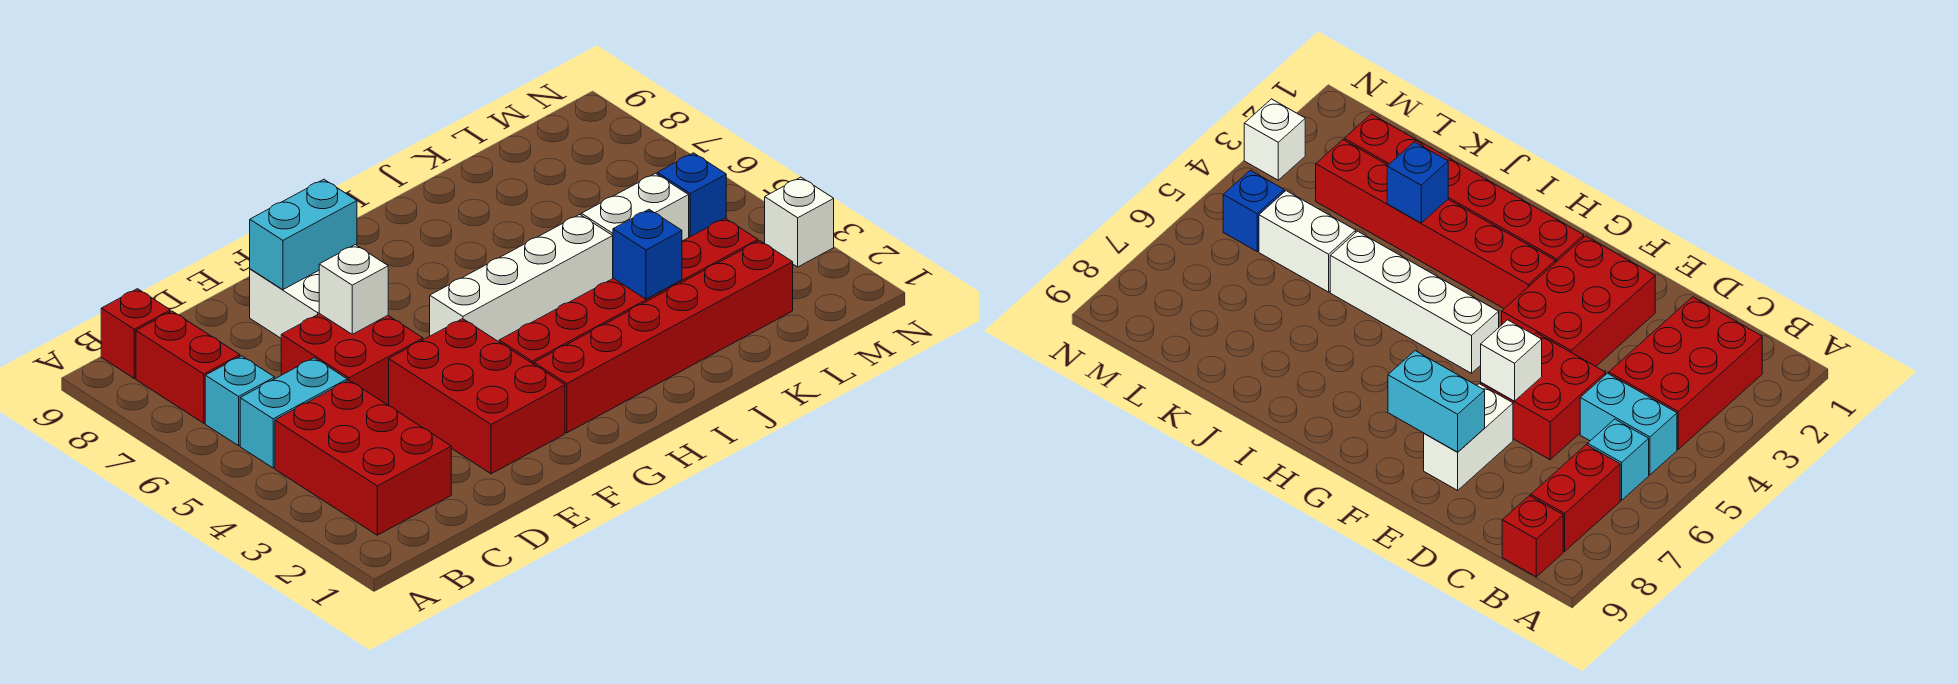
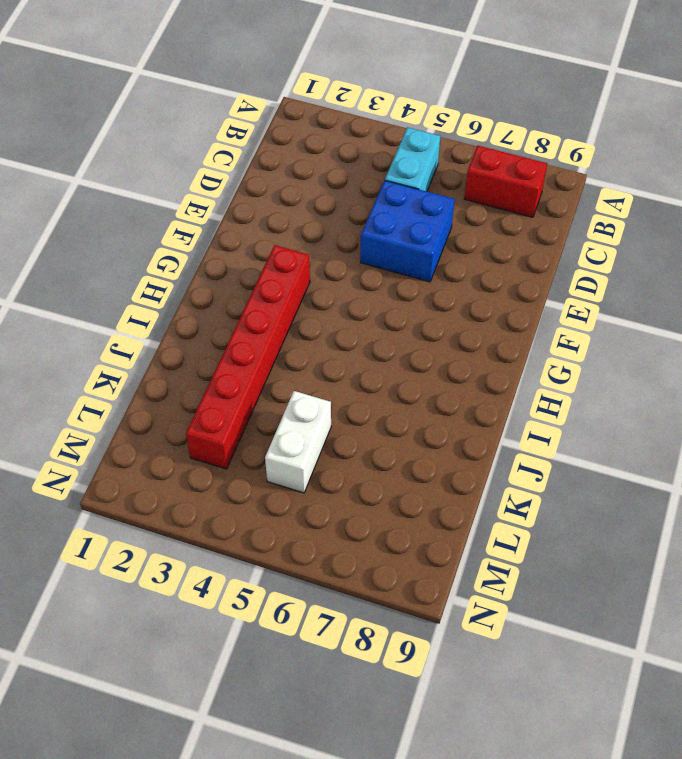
blue brick D5:E6 level 1 -> red brick D5:E6 level 1
none -> red brick B2:C4 level 1
none -> cyan brick B6 level 1
none -> red brick B9 level 1

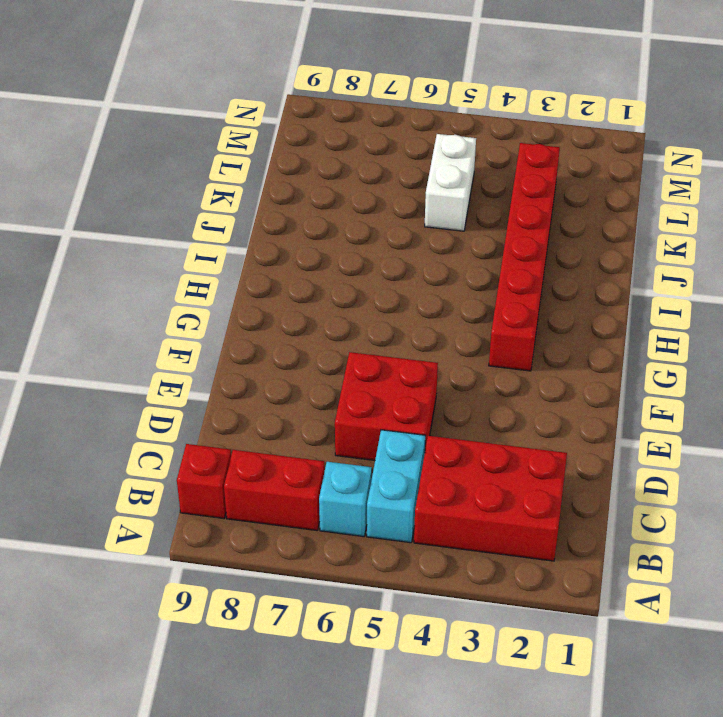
none -> red brick E2:F4 level 1
none -> white brick E7:E8 level 1
none -> red brick G2:L2 level 1

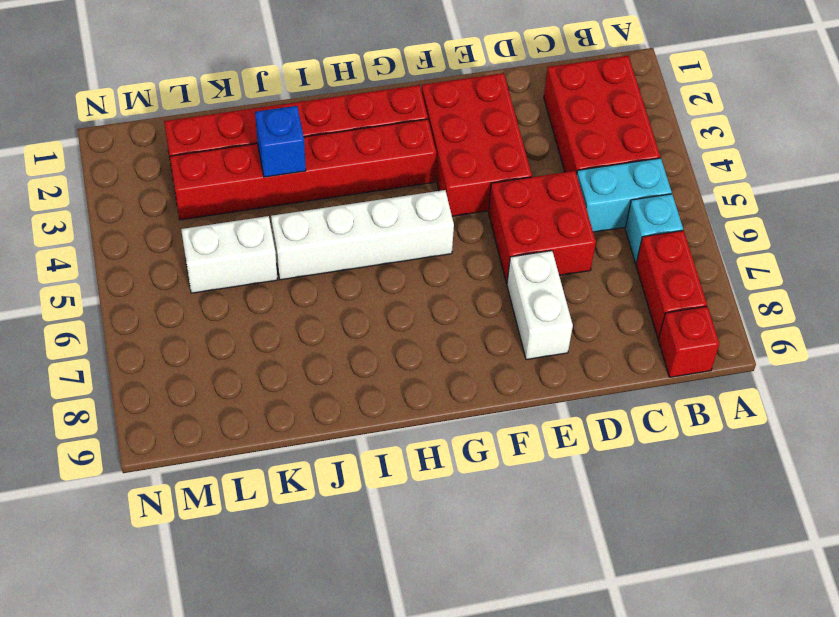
none -> blue brick M5 level 1
none -> white brick N3 level 1
none -> white brick E6 level 2

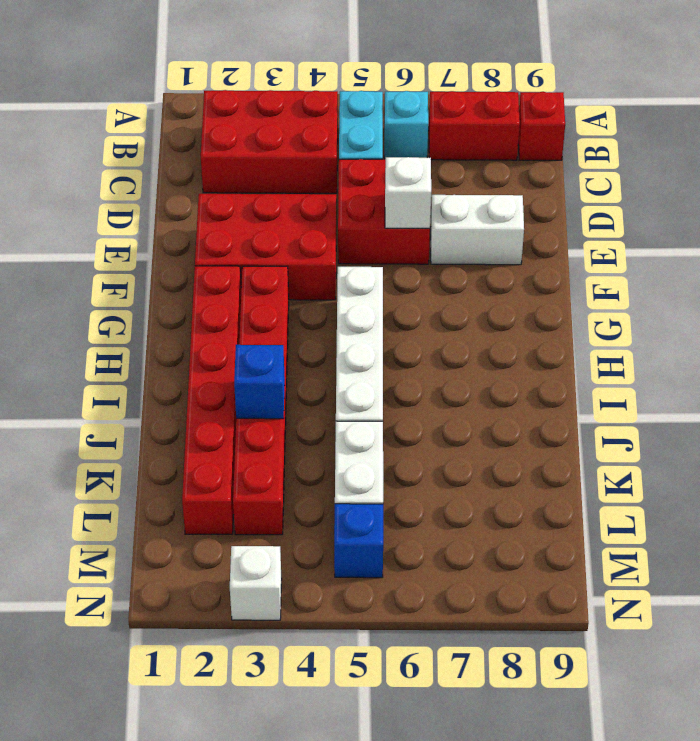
none -> cyan brick E8:F8 level 2

